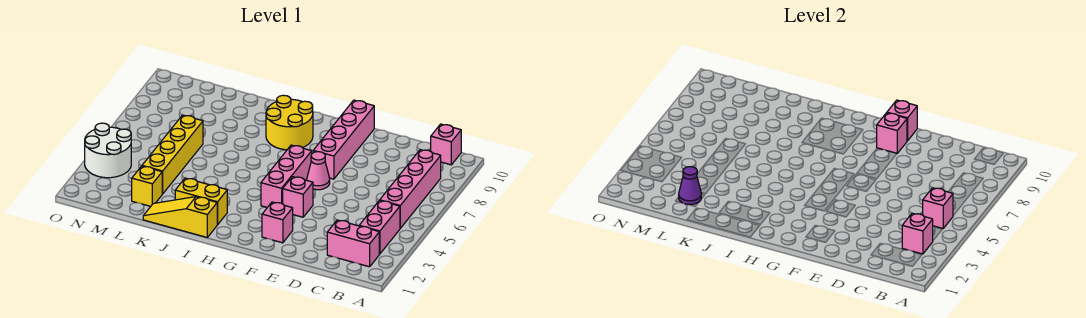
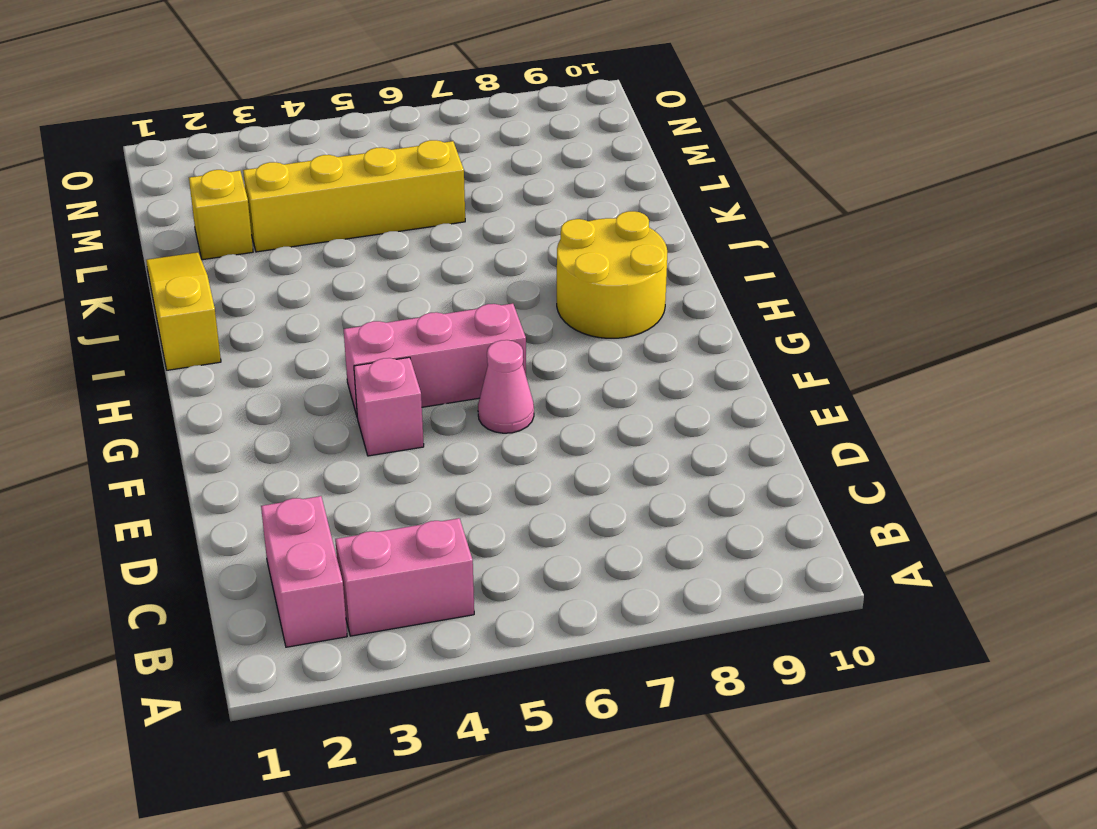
none -> pink brick B5:B8 level 1
none -> pink brick B10 level 1
none -> pink brick F2 level 1

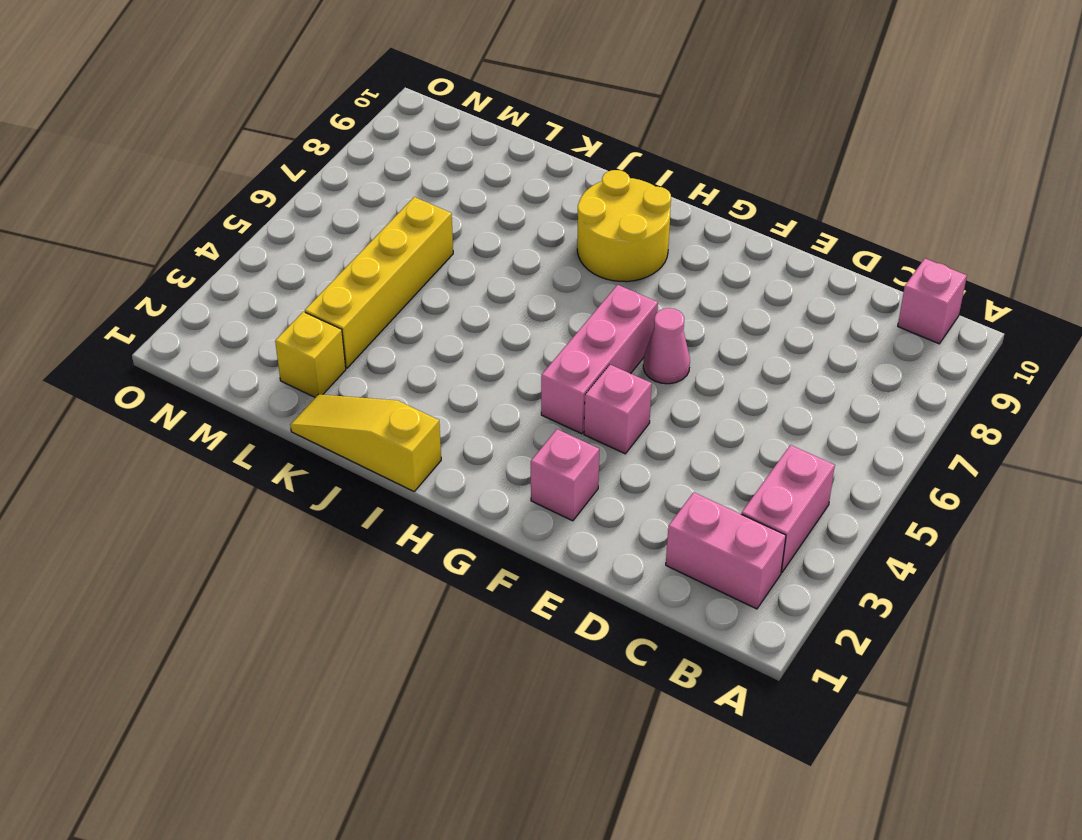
none -> pink brick B5:B8 level 1
none -> pink brick F7:F10 level 1
none -> yellow brick I2:J2 level 1

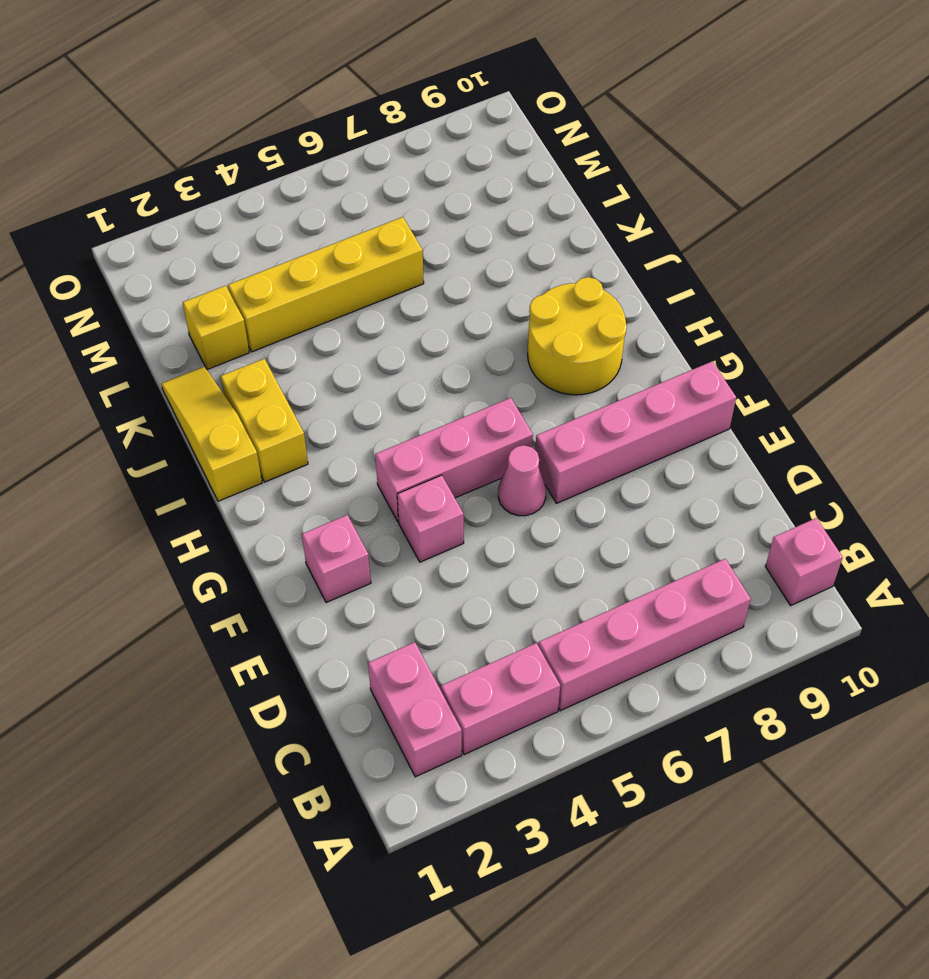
none -> white round brick N3:O4 level 1
none -> pink brick B3 level 2
none -> pink brick B5 level 2

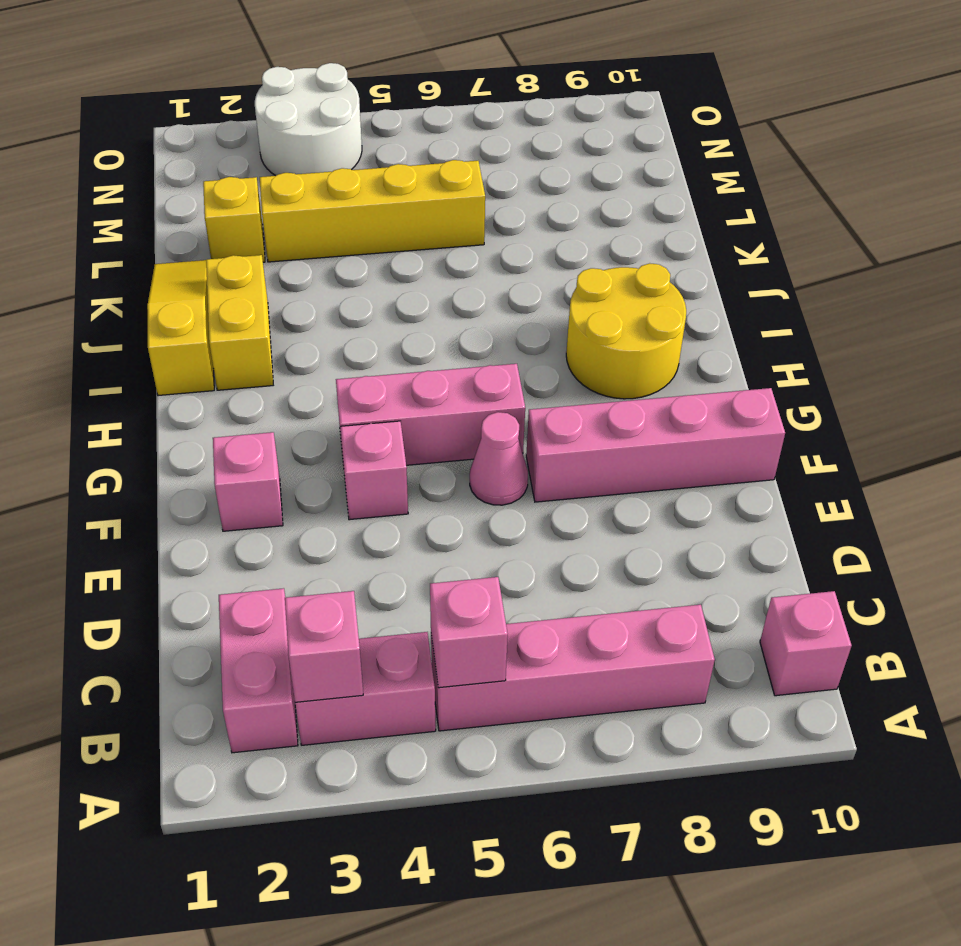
none -> pink brick F9 level 2
none -> pink brick F10 level 2
none -> purple cone L2 level 2

